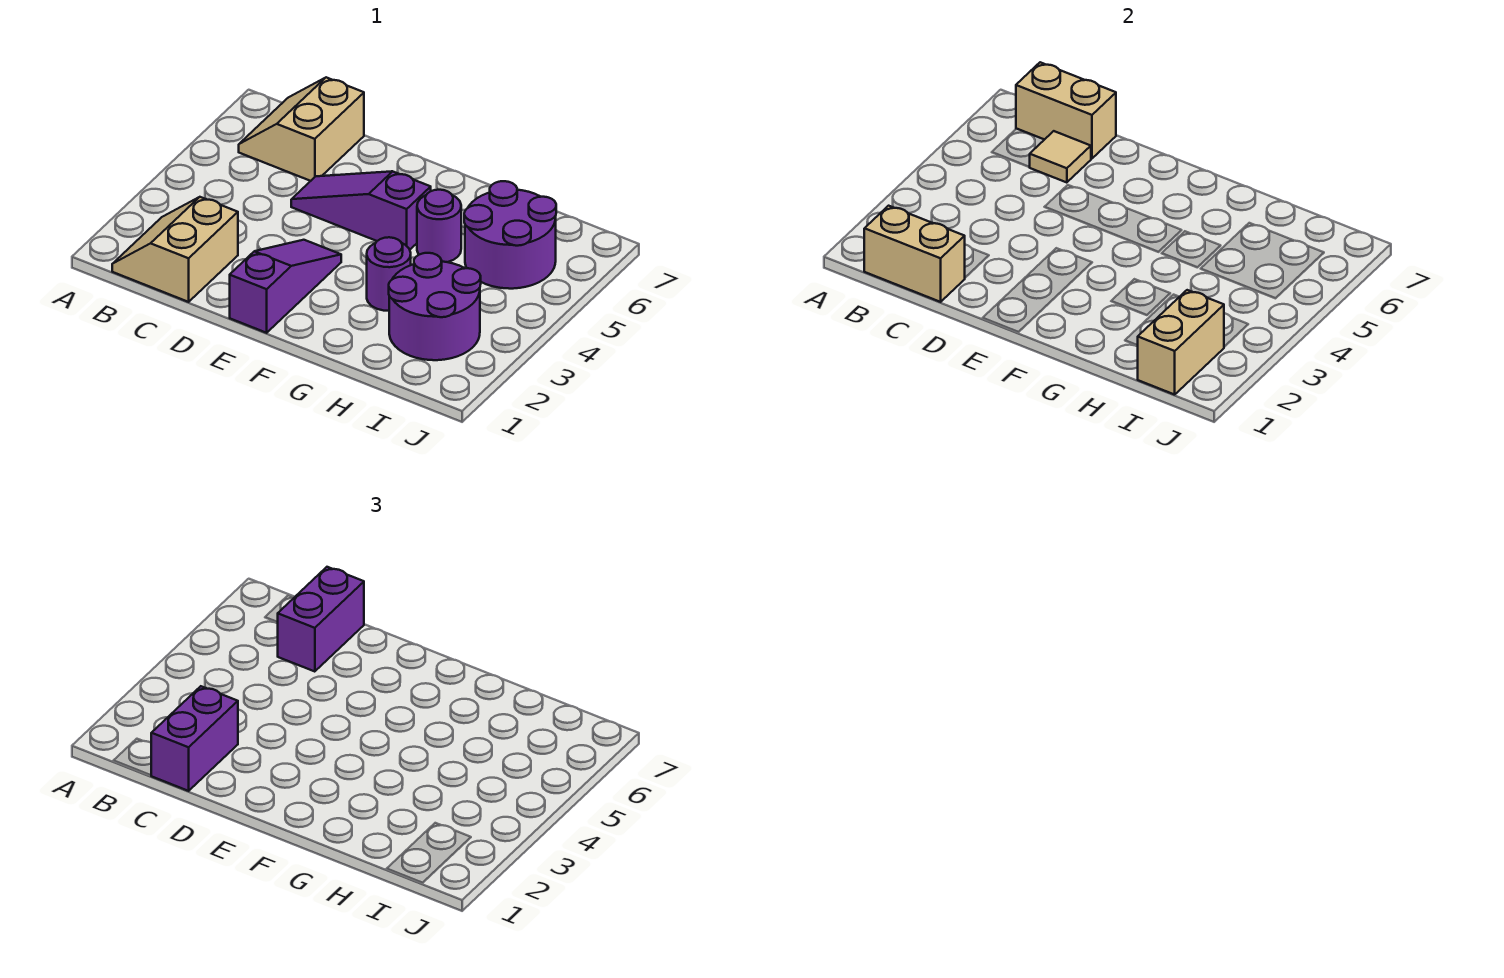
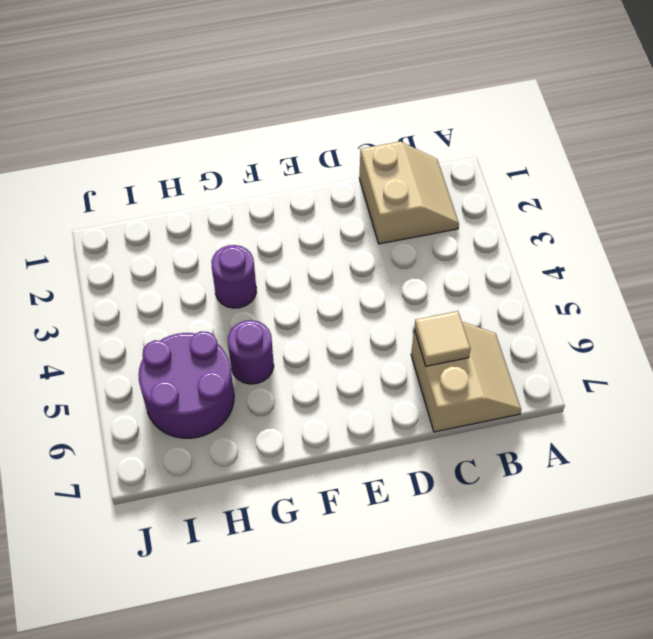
none -> purple slope D5:F5 level 1 top F
none -> purple slope E1:E3 level 1 top 1
none -> purple round brick H2:I3 level 1

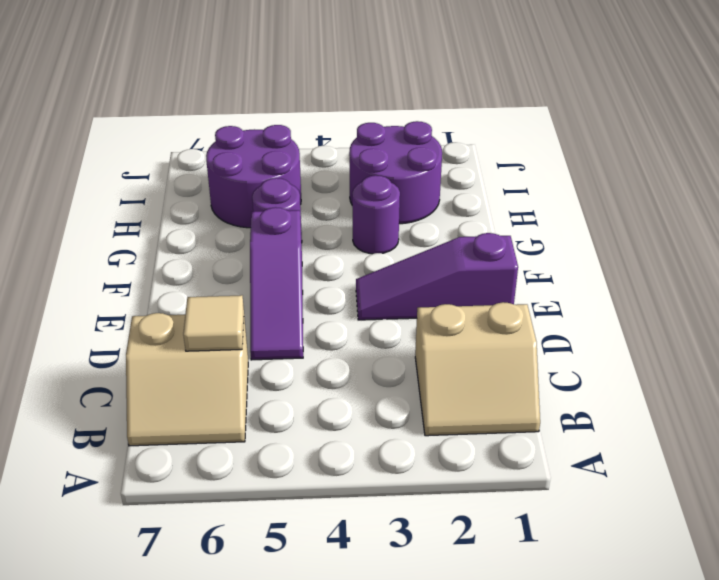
none -> tan brick B1:C1 level 2
none -> tan brick B7:C7 level 2
none -> tan brick I1:I2 level 2

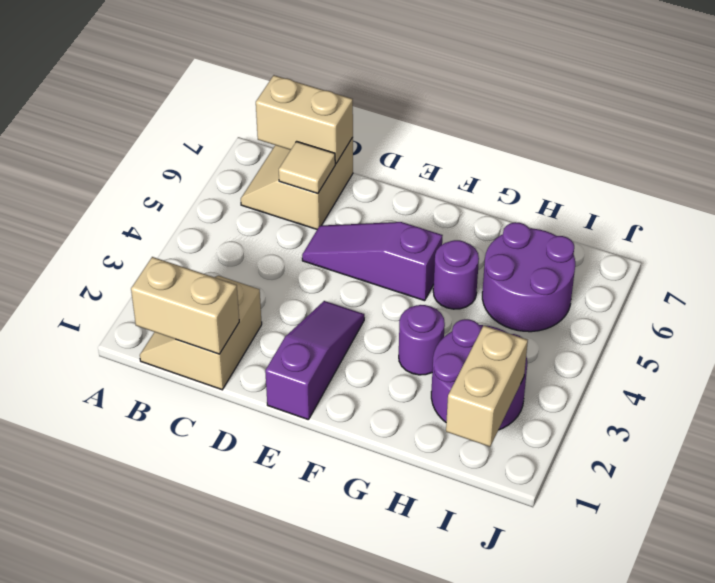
none -> purple brick C1:C2 level 3
none -> purple brick C6:C7 level 3

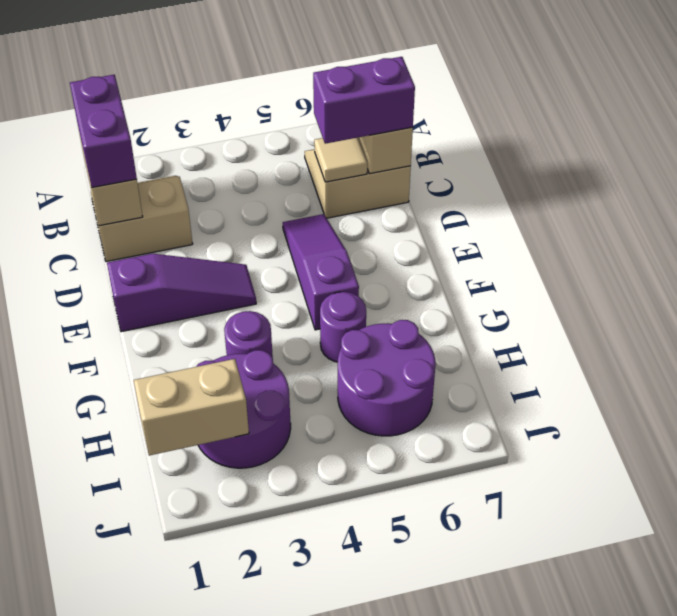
purple brick B1:C1 level 3 -> purple brick C1:C2 level 3

